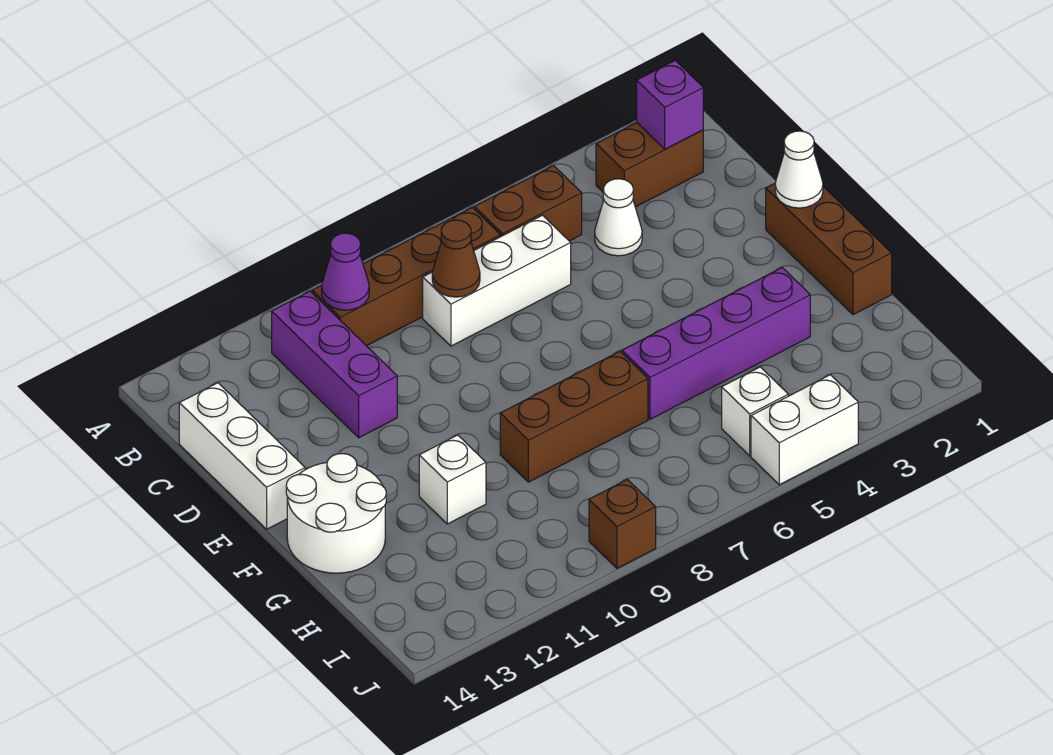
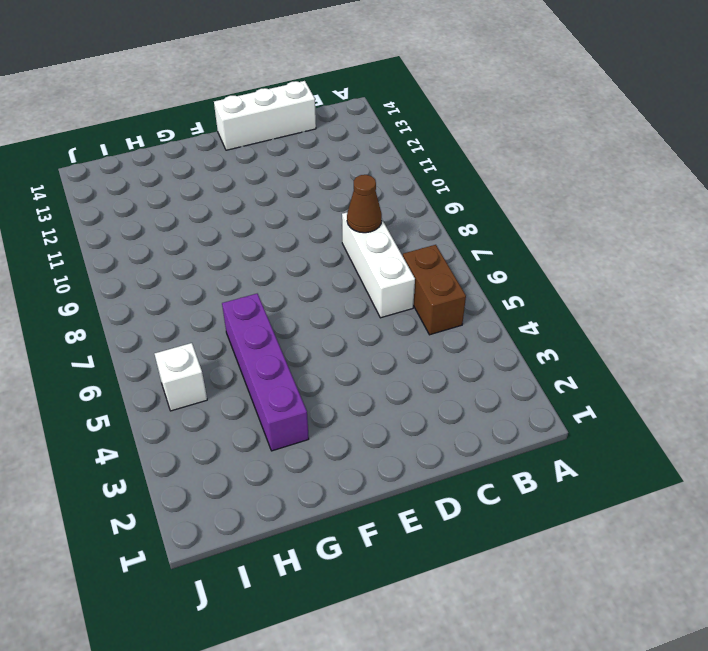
none -> brown brick B2:B3 level 1
none -> brown brick B7:B10 level 1
none -> purple brick B11:D11 level 1

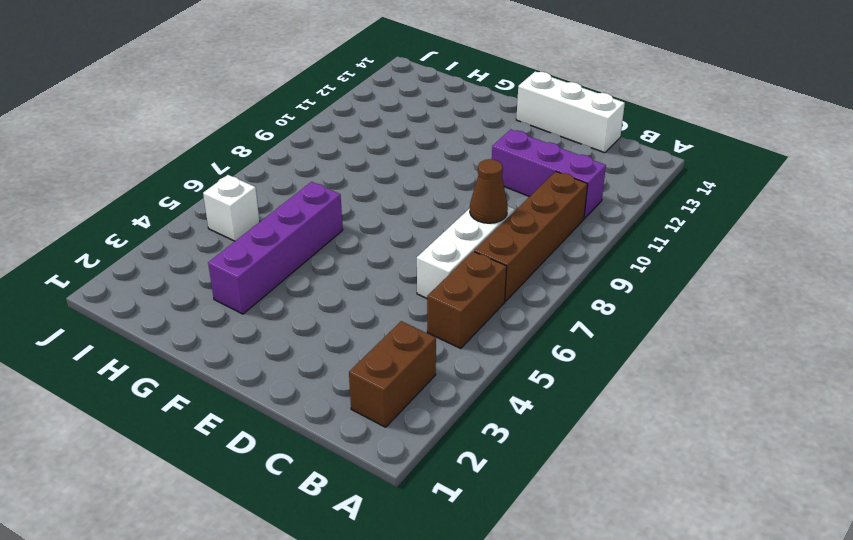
none -> white cone C4 level 1
none -> brown brick E1:G1 level 1
none -> white round brick F13:G14 level 1

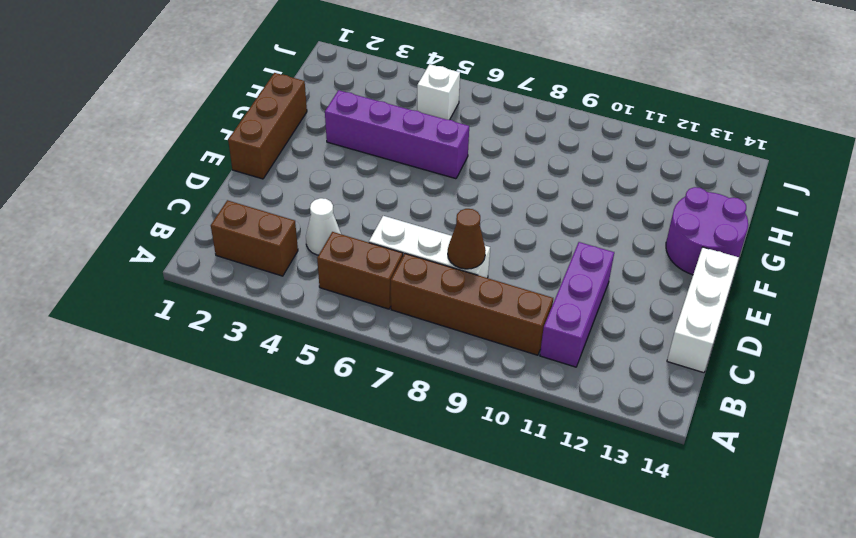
purple round brick F13:G14 level 1 -> white round brick F13:G14 level 1
none -> brown brick G7:G9 level 1
none -> white brick G11 level 1
none -> white brick J4:J5 level 1

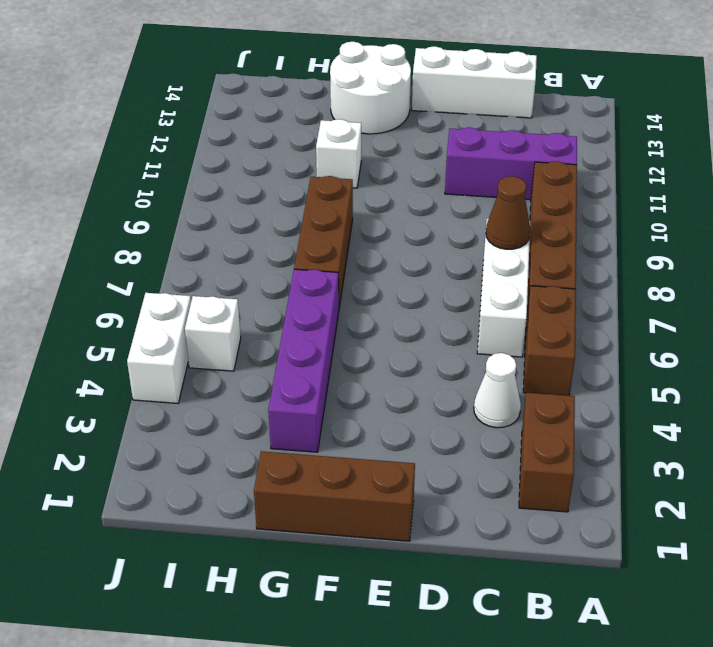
none -> brown brick J9 level 1
none -> purple brick B2 level 2
none -> purple cone B10 level 2

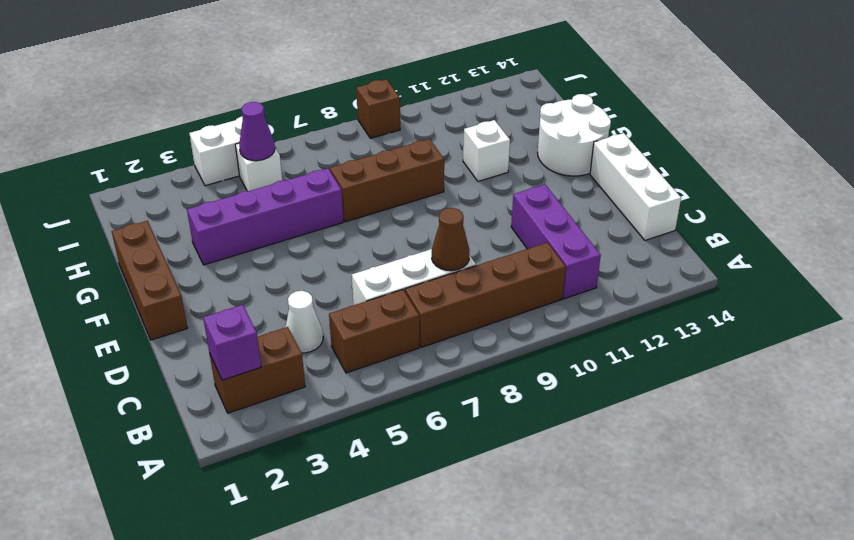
purple cone I5 level 2 -> purple cone B10 level 2
none -> white cone E1 level 2

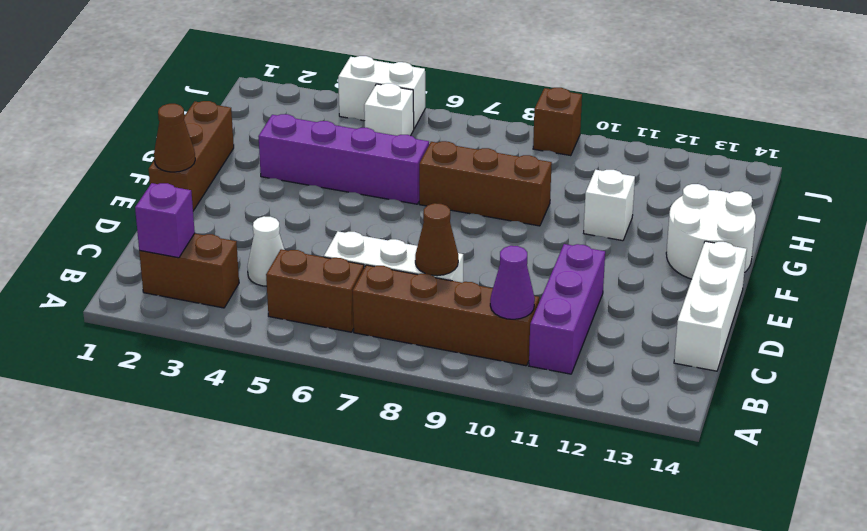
brown cone E1 level 2 -> white cone E1 level 2

